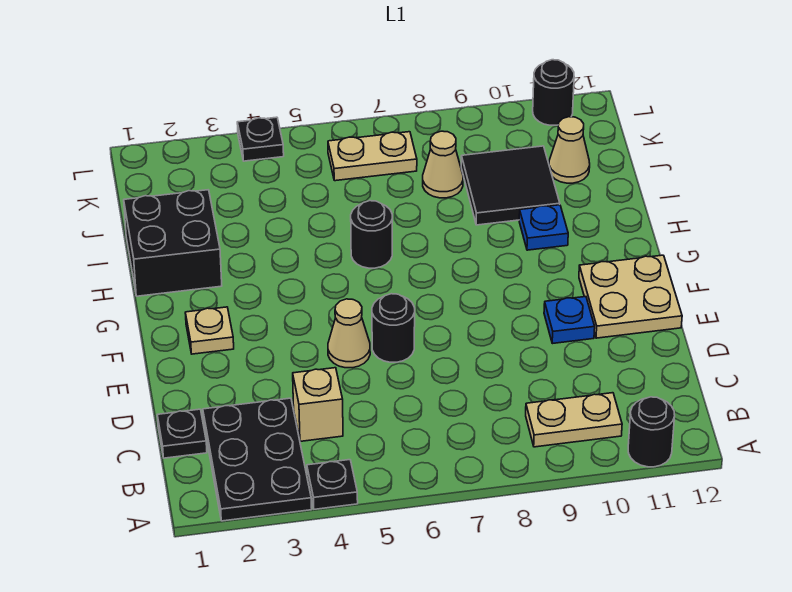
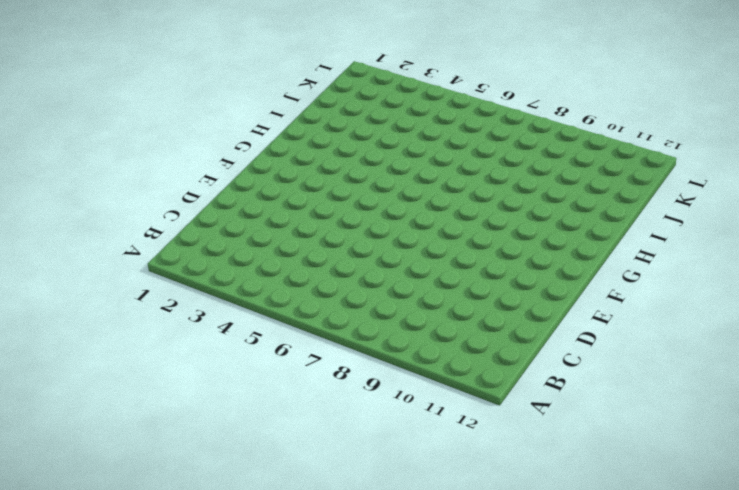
none -> black plate A2:C3 level 1
none -> black plate A4 level 1
none -> black round brick A11 level 1

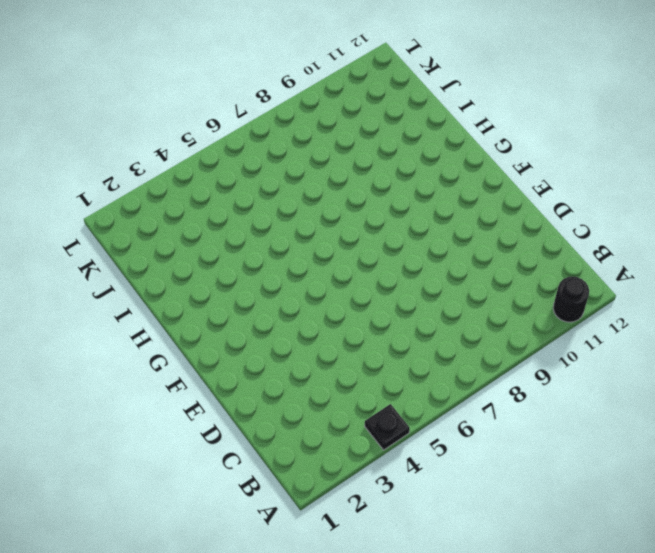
none -> black plate A2:C3 level 1
none -> tan plate B9:B10 level 1
none -> black plate C1 level 1

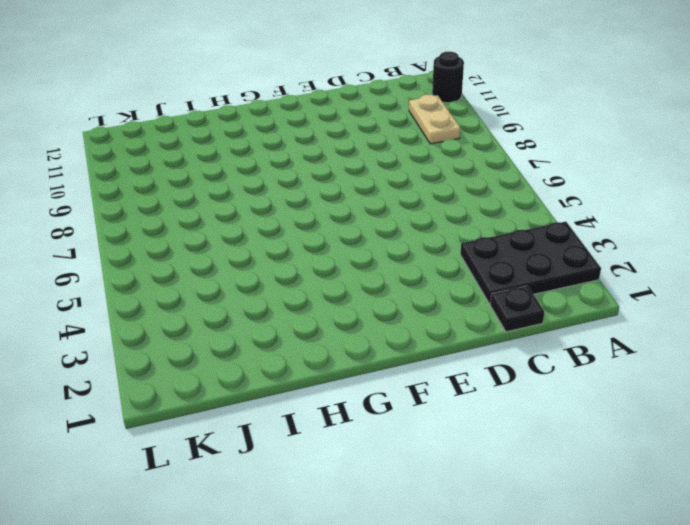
none -> black plate A4 level 1
none -> tan brick C4 level 1
none -> tan cone E5 level 1

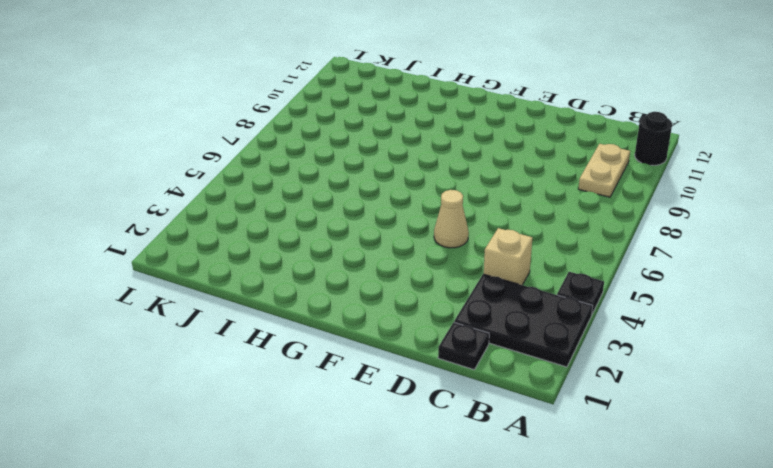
none -> black round brick E6 level 1
none -> blue plate E10 level 1
none -> tan plate E11:F12 level 1

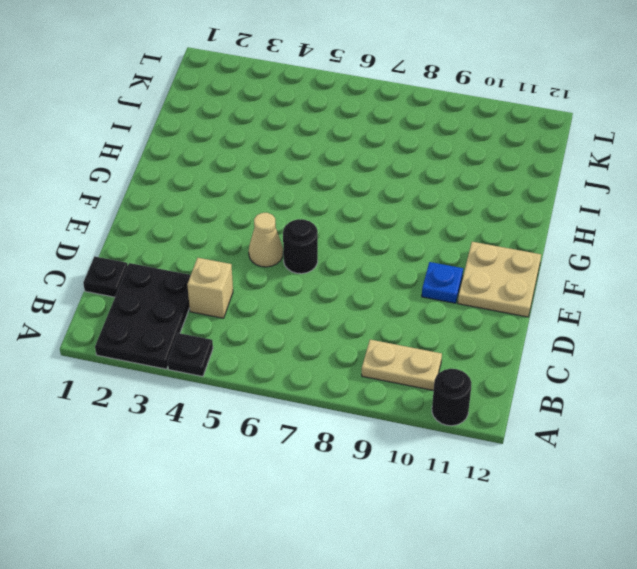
none -> tan plate F2 level 1
none -> black brick H1:I2 level 1
none -> black round brick H6 level 1

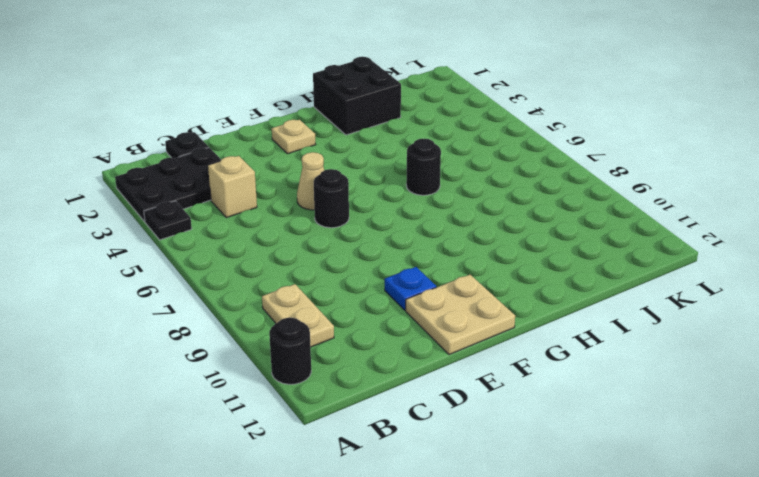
none -> blue plate H10 level 1
none -> black tile I9:J10 level 1
none -> tan cone J8 level 1

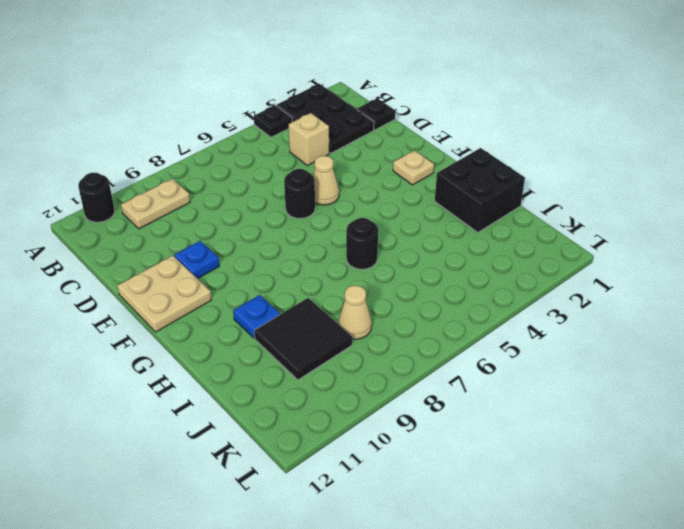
none -> tan cone J11 level 1
none -> tan plate K6:K7 level 1
none -> black plate L4 level 1

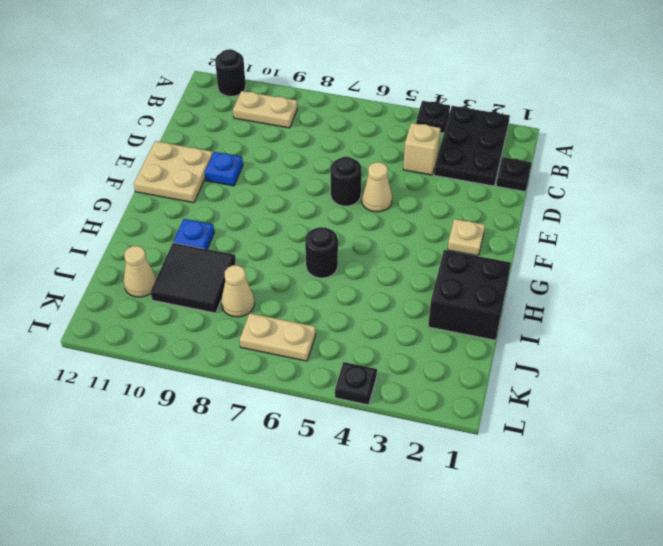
none -> black round brick L11 level 1

